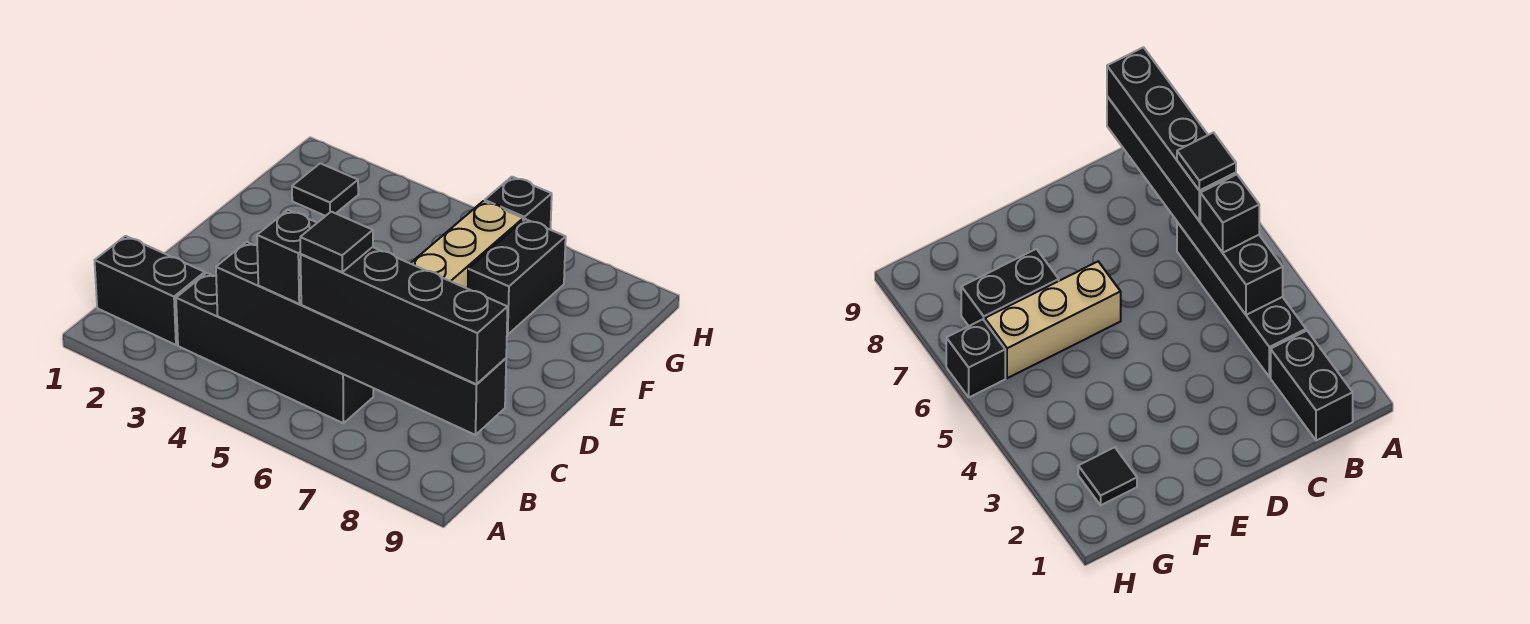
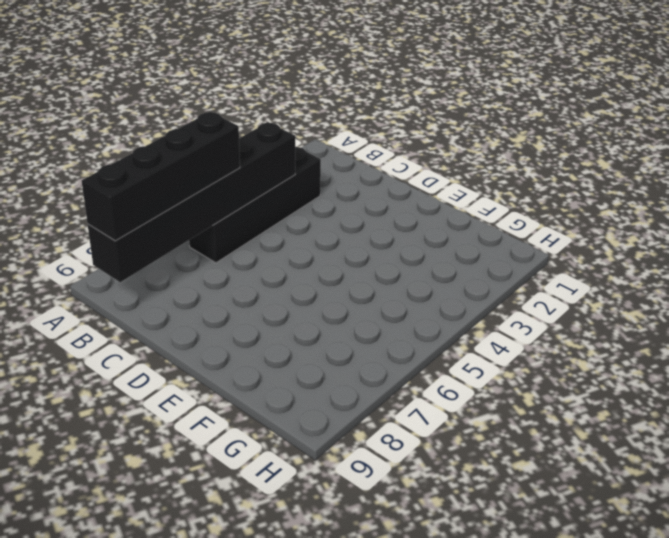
none -> black brick B1:B2 level 1
none -> tan brick E6:G6 level 1

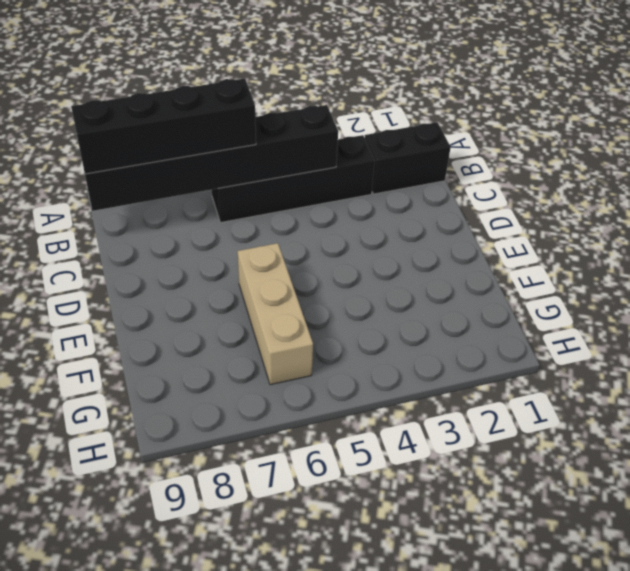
none -> black brick F7:G7 level 1
none -> black tile G2 level 1

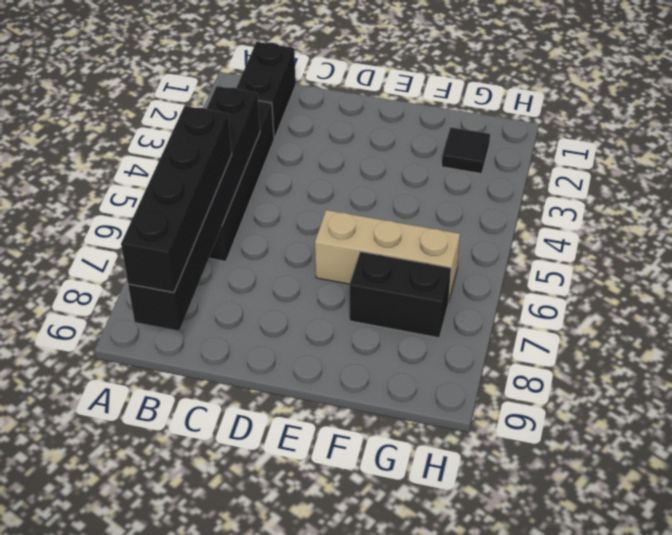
none -> black brick H6 level 1
none -> black brick B5 level 3

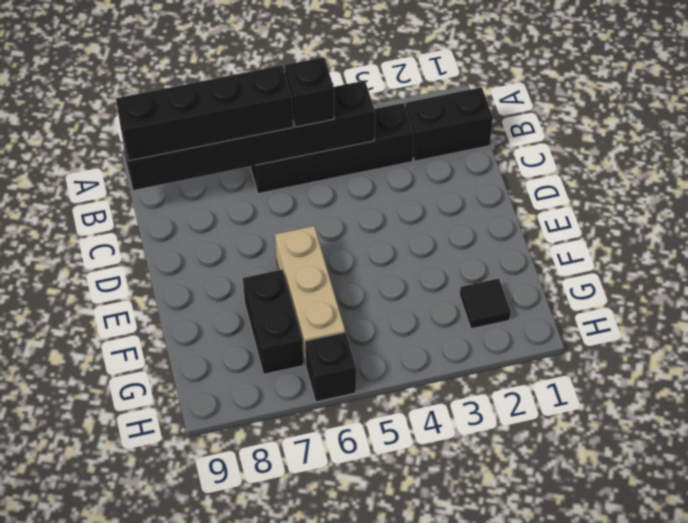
none -> black tile B6 level 4

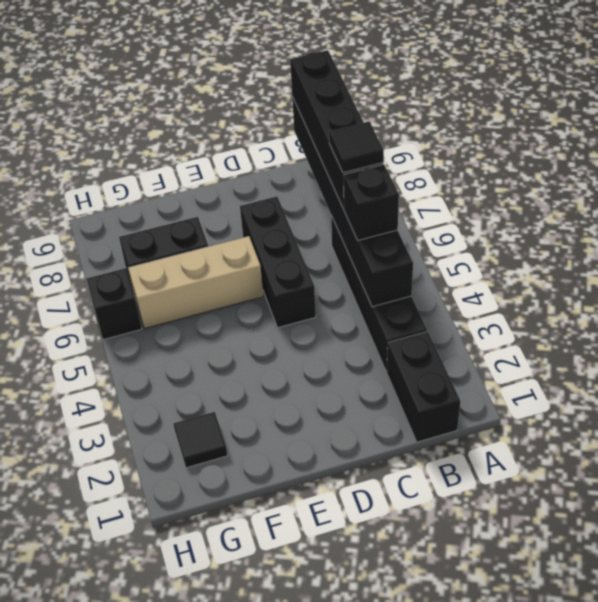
black brick D5:D7 level 1 -> none

